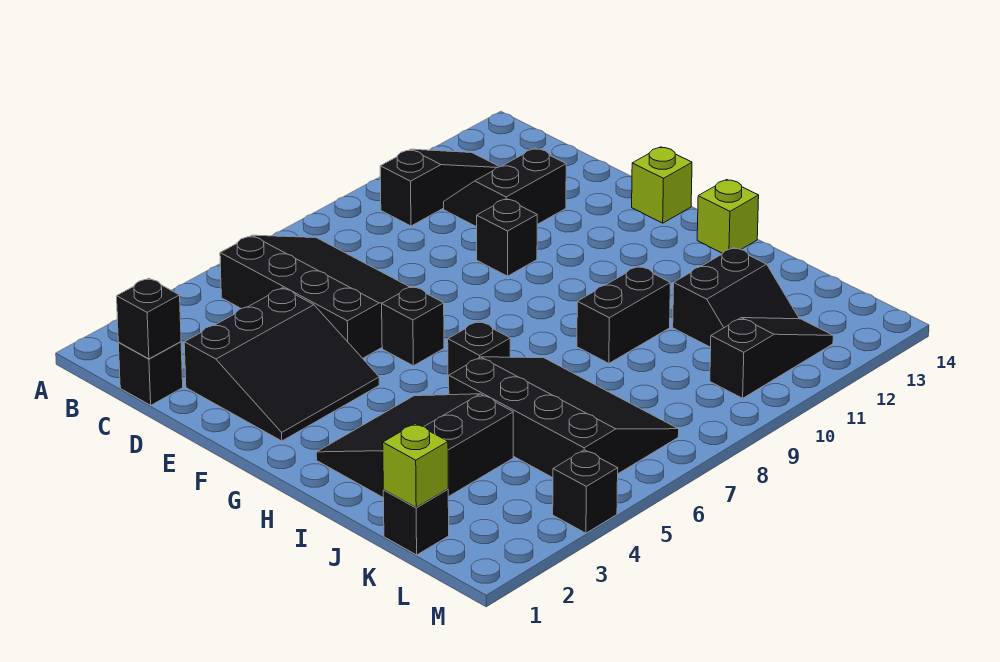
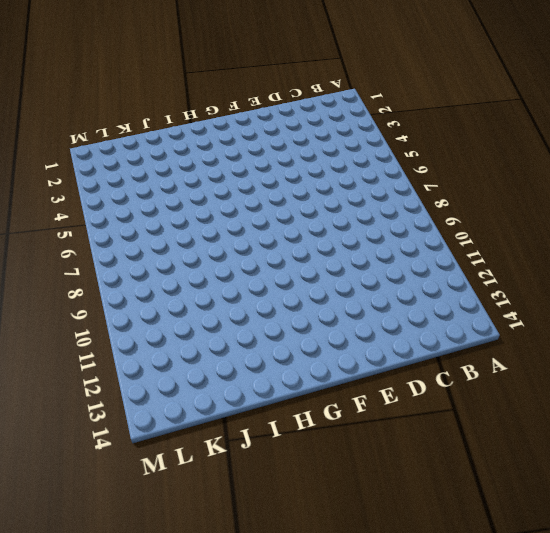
none -> black slope B5:E7 level 1 top 5
none -> black slope B10:B12 level 1 top 10
none -> black brick C1 level 1

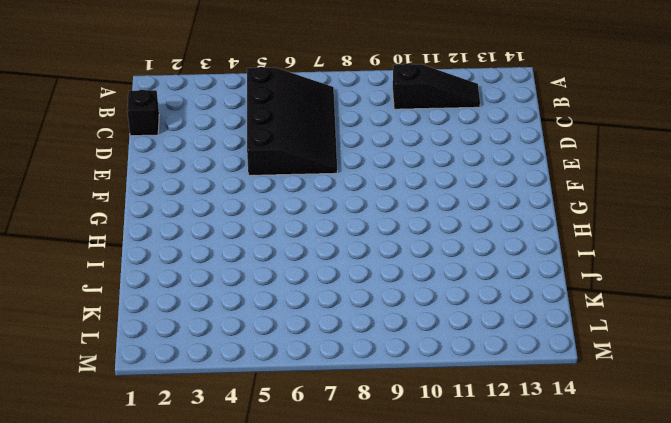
none -> black slope C11:D12 level 1 top D
none -> black slope D2:F4 level 1 top D
none -> black brick E10 level 1

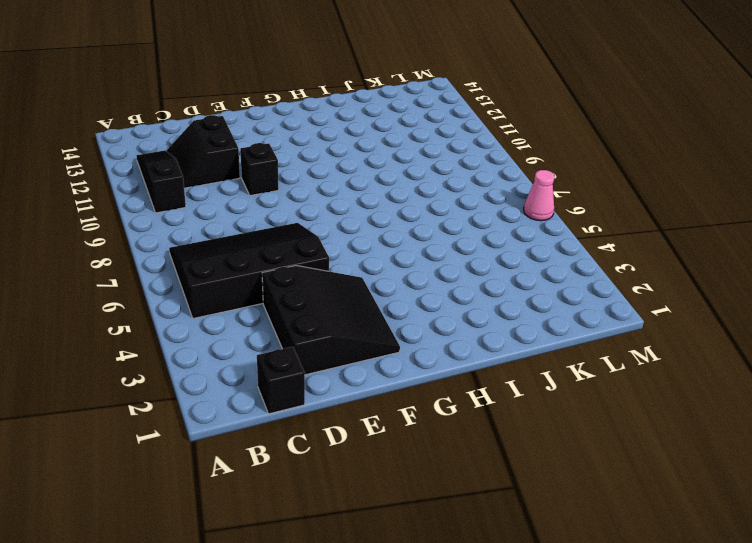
pink cone M6 level 1 -> none
none -> black brick F6 level 1
none -> lime brick F14 level 1
none -> black slope H2:J4 level 1 top J

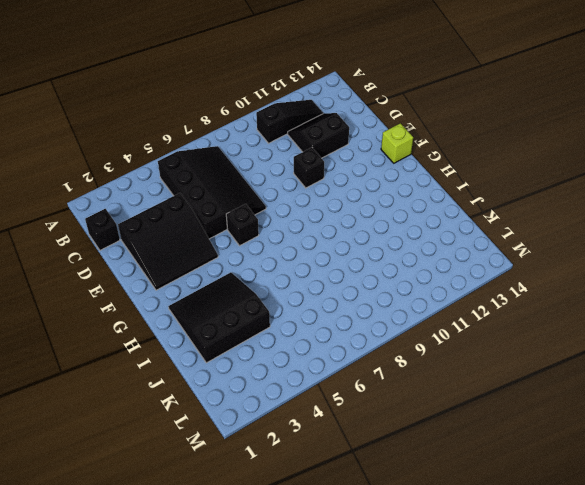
none -> black brick H6 level 1
none -> lime brick H14 level 1
none -> black slope I5:L7 level 1 top 5

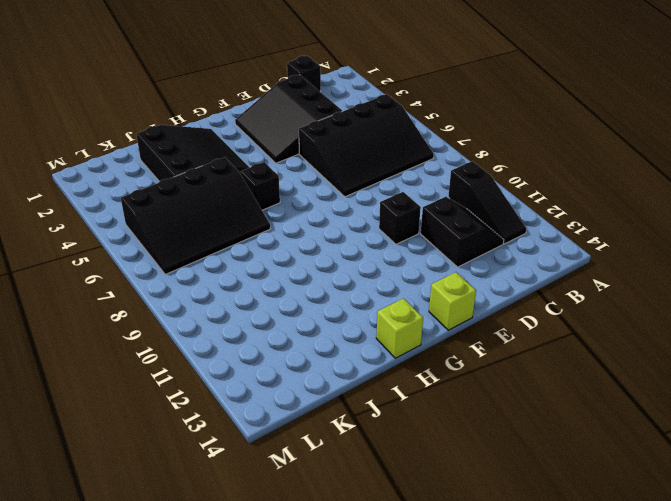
none -> black brick F6 level 1
none -> black brick I9:I10 level 1
none -> black slope J11:K12 level 1 top J

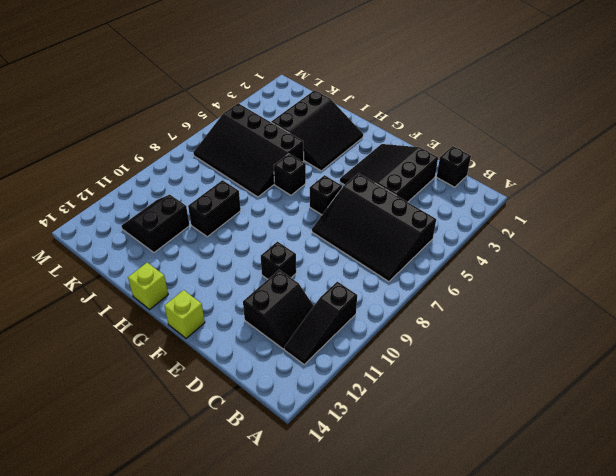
none -> black brick K1 level 1
none -> black slope L10:L12 level 1 top 10
none -> black brick M4 level 1

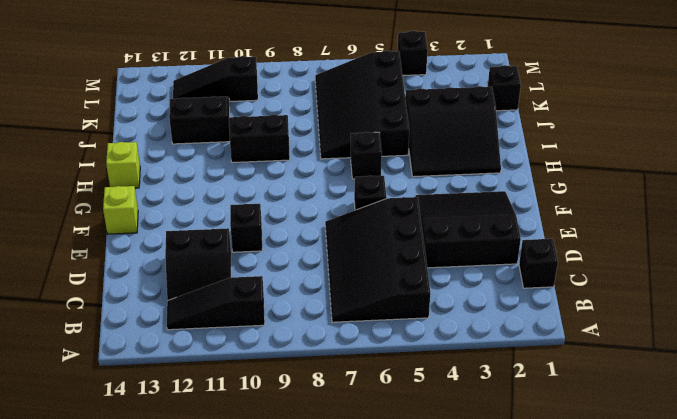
none -> black brick C1 level 2
none -> lime brick K1 level 2

